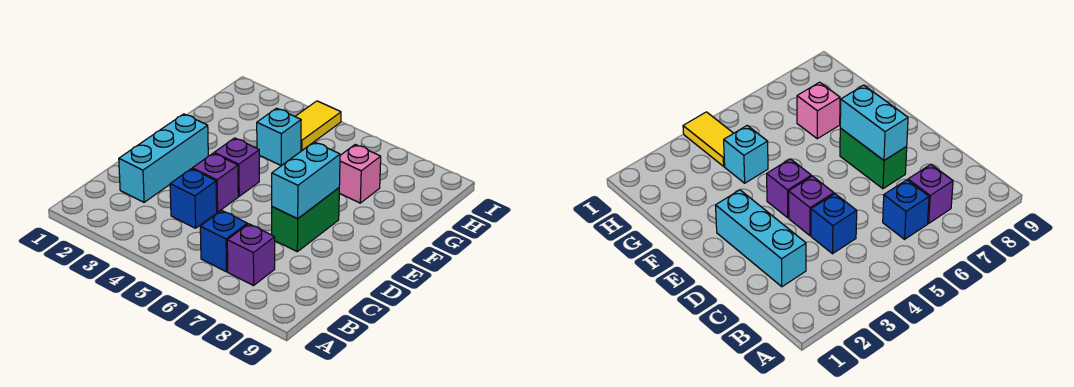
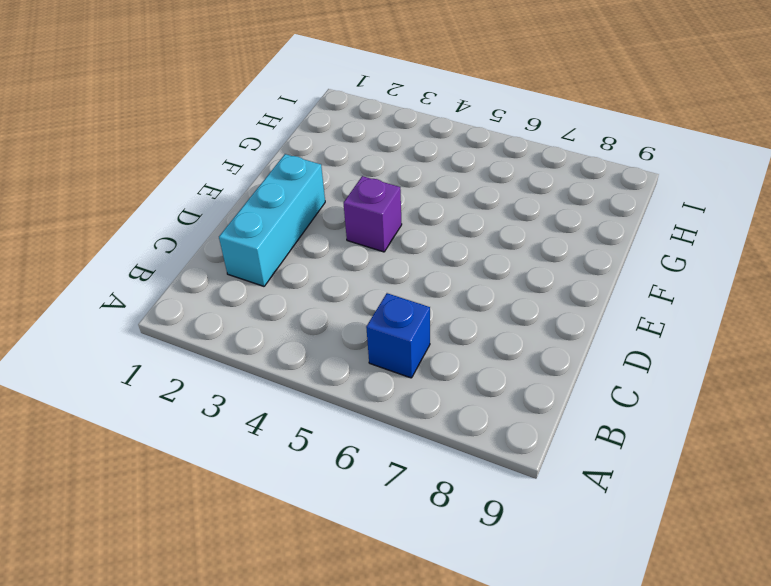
none -> purple brick B7 level 1
none -> blue brick C4 level 1

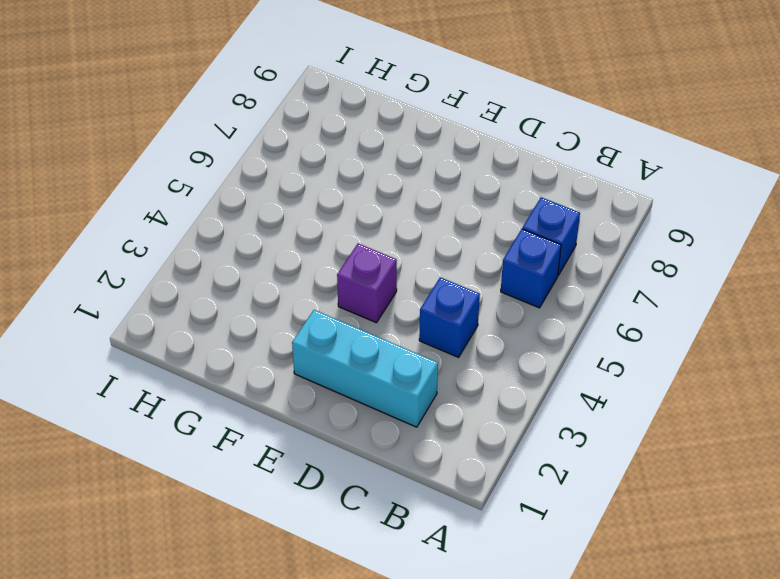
blue brick B7 level 1 -> purple brick B7 level 1
none -> purple brick D4 level 1
none -> green brick D7:E7 level 1

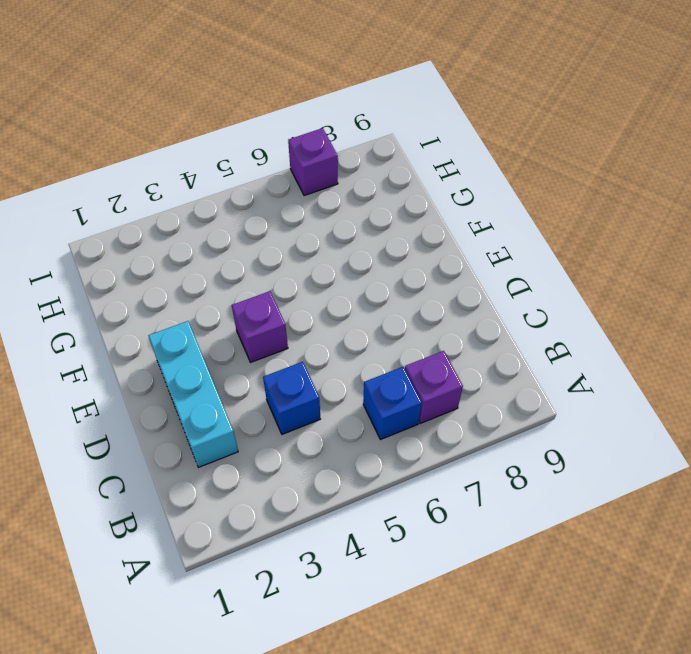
purple brick I7 level 1 -> purple brick D4 level 1
none -> green brick D7:E7 level 1
none -> cyan brick G4 level 1

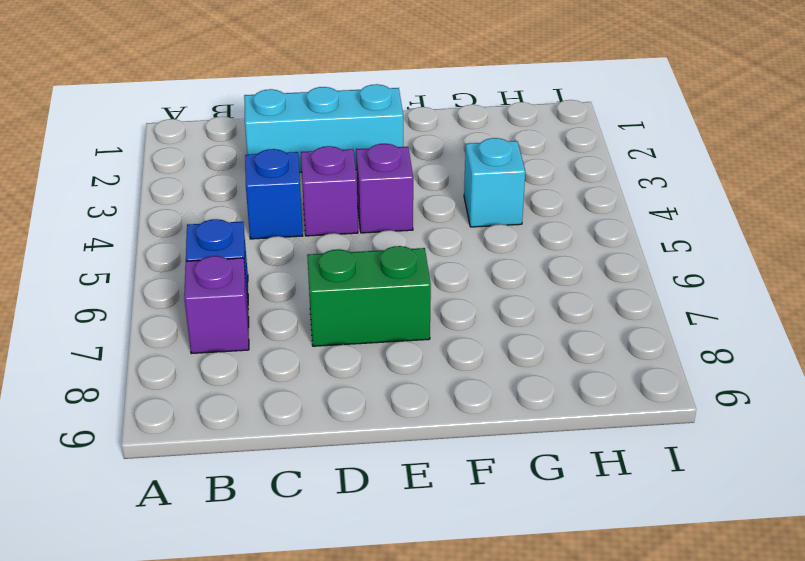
none -> pink brick G7 level 1
none -> yellow tile H4:I4 level 1

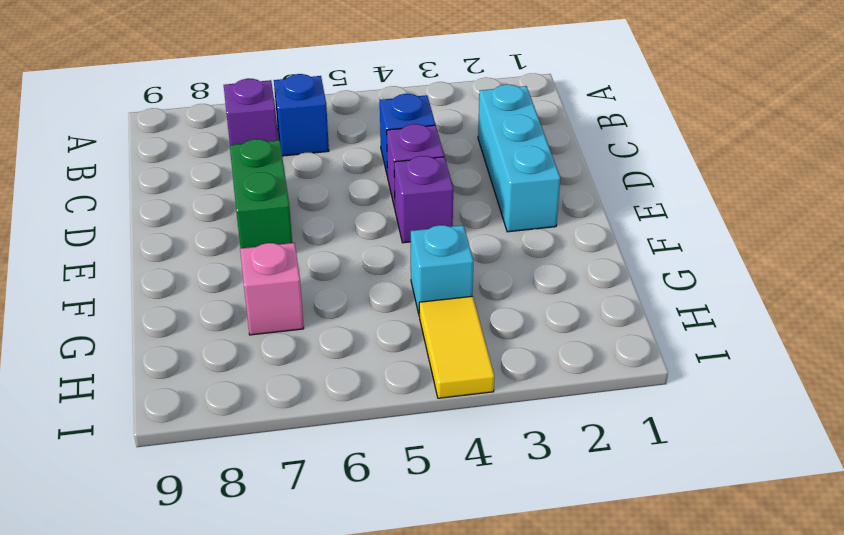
none -> cyan brick D7:E7 level 2

